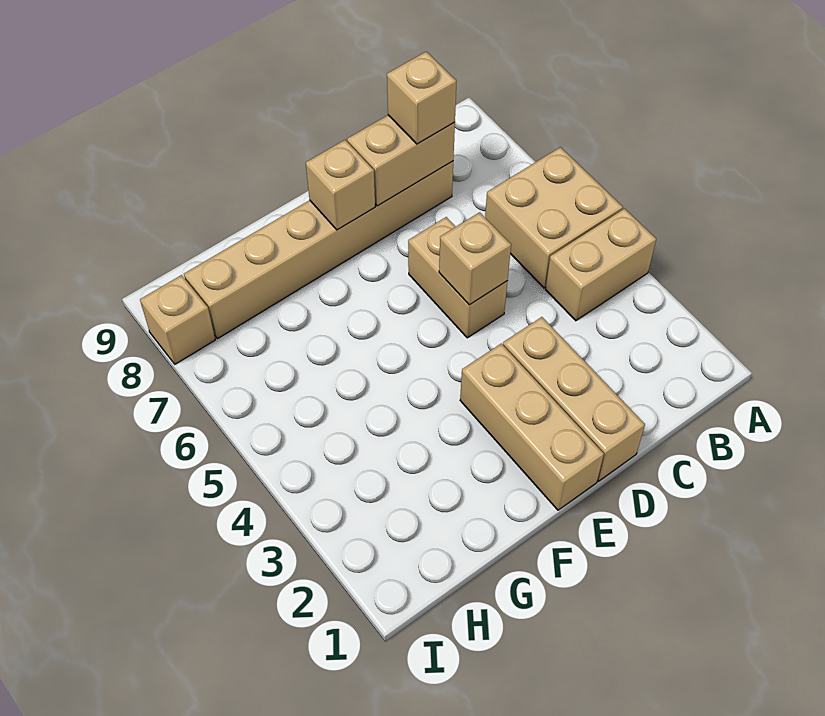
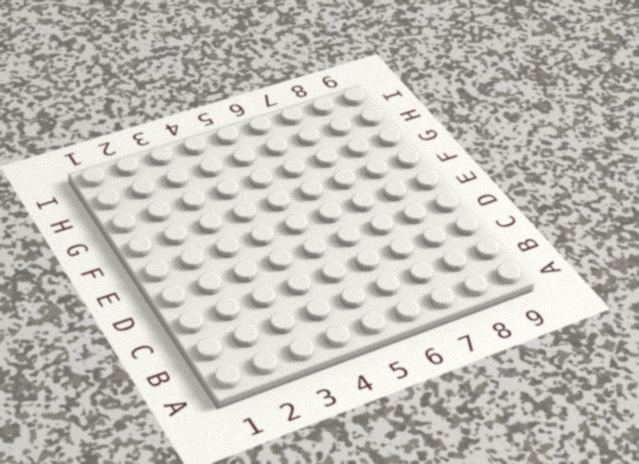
none -> tan brick A4:B4 level 1
none -> tan brick A5:B6 level 1

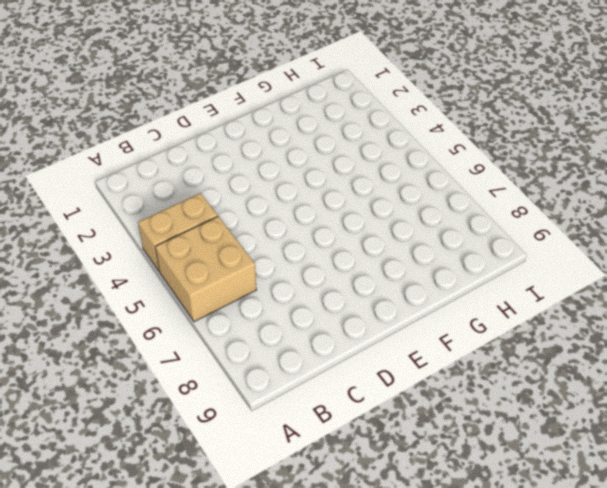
none -> tan brick C8:H8 level 1
none -> tan brick D1:D3 level 1

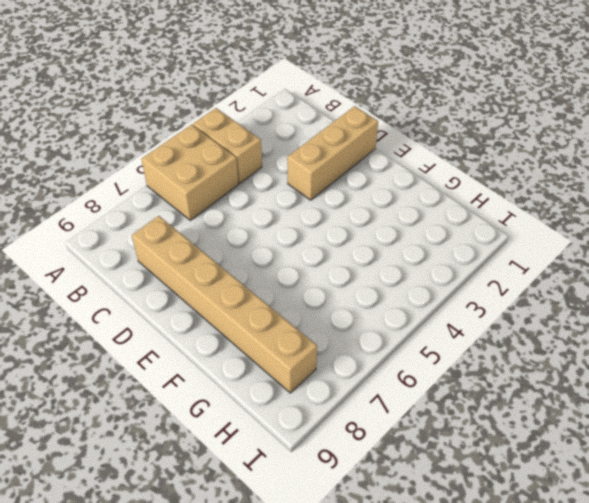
none -> tan brick D5:D6 level 1
none -> tan brick E1:E3 level 1

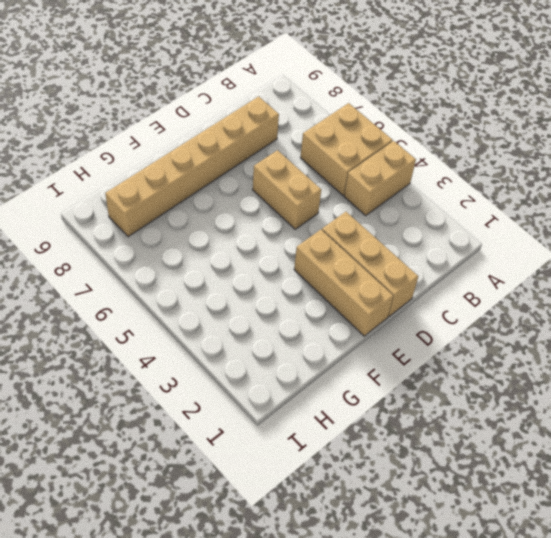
none -> tan brick I8 level 1
none -> tan brick C8:D8 level 2

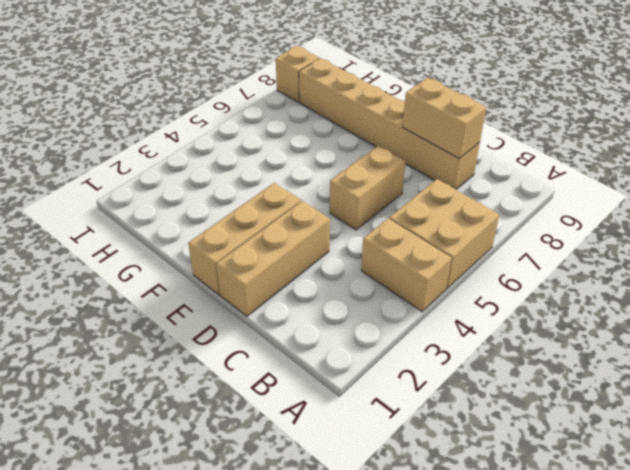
none -> tan brick D5 level 2
none -> tan brick E8 level 2

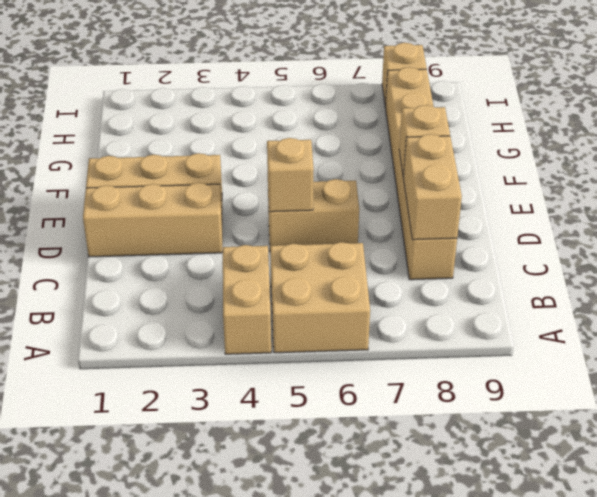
none -> tan brick C8 level 3

